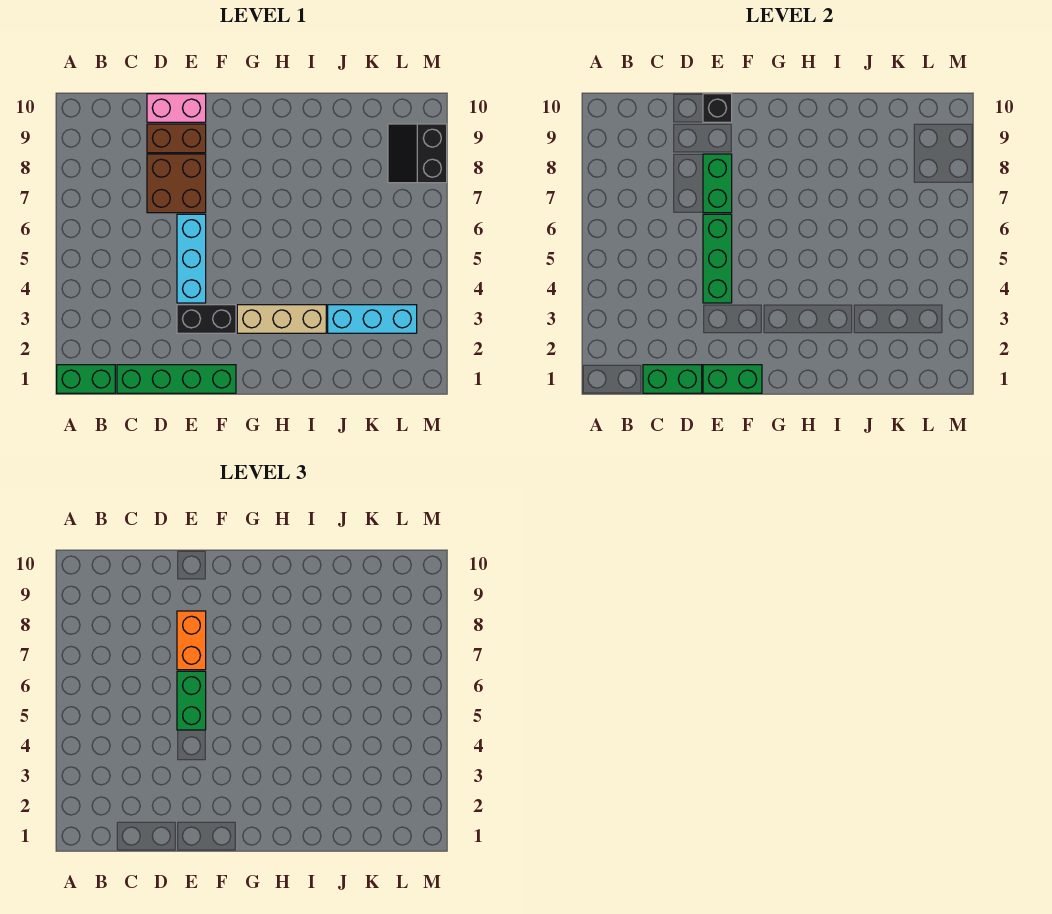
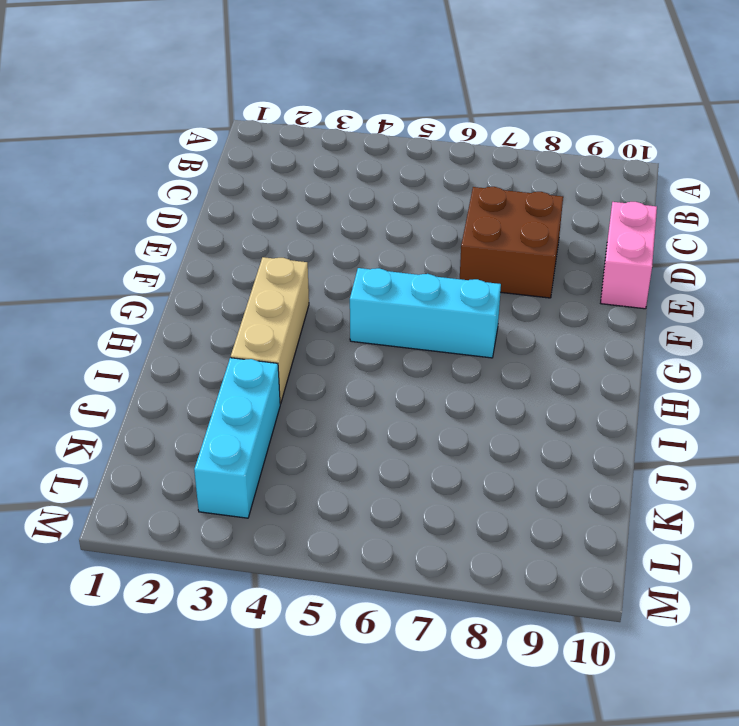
cyan brick G5:G7 level 1 -> cyan brick E4:E6 level 1
none -> green brick A1:B1 level 1
none -> green brick C1:F1 level 1
none -> brown brick D9:E9 level 1

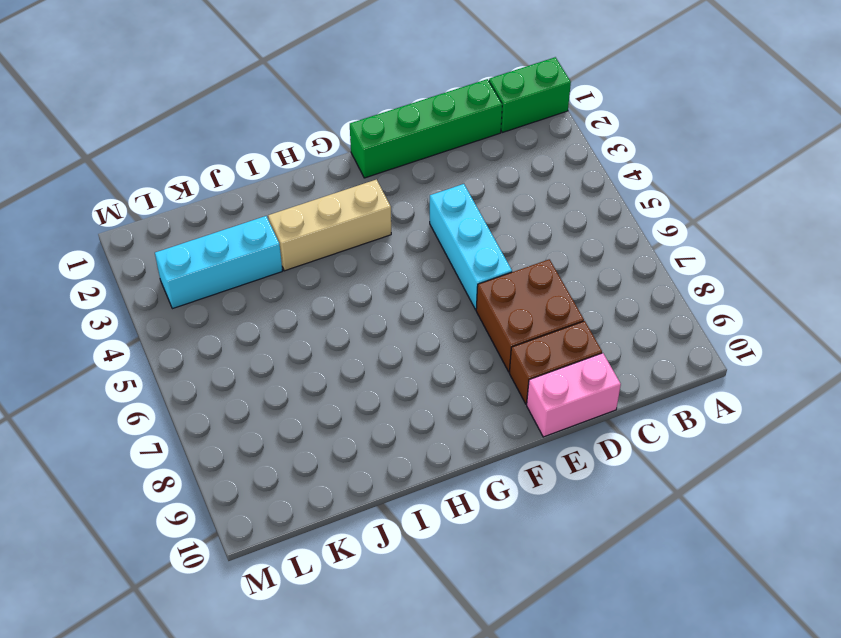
none -> black brick E3:F3 level 1
none -> black slope L8:M9 level 1 top M
none -> green brick C1:D1 level 2

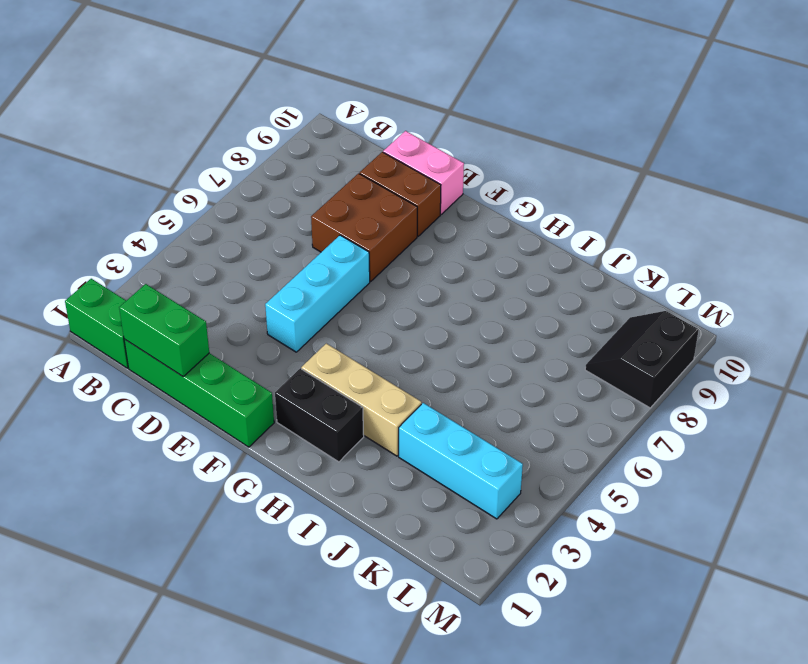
black brick G2:H2 level 1 -> black brick E3:F3 level 1
none -> green brick E1:F1 level 2
none -> green brick E4:E6 level 2
none -> green brick E7:E8 level 2

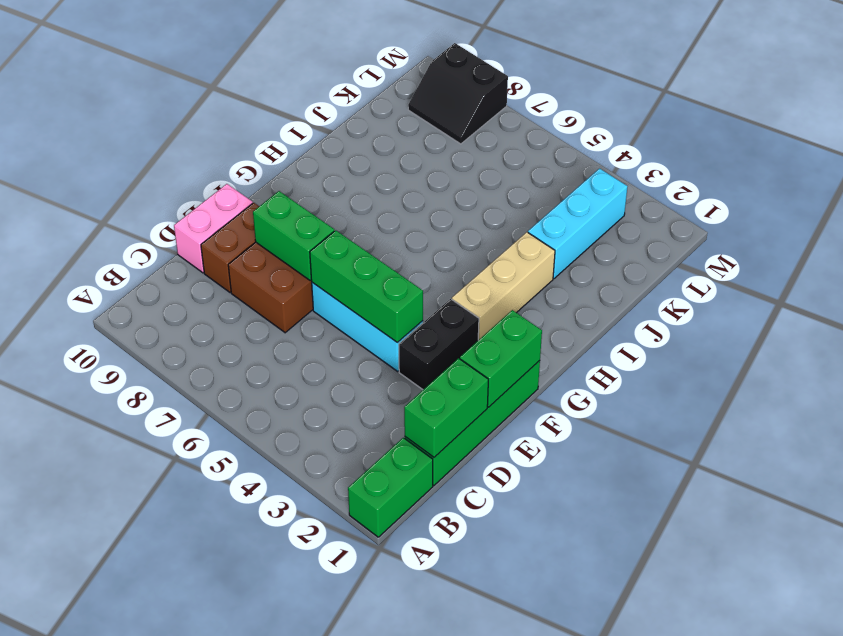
none -> black brick E10 level 2
none -> green brick E5:E6 level 3
none -> orange brick E7:E8 level 3

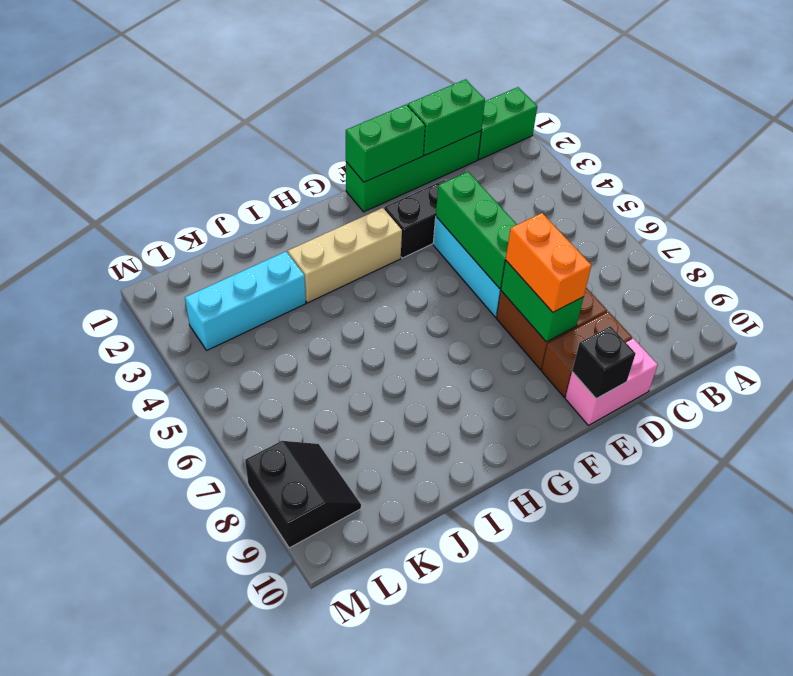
none -> green brick E5:E6 level 3

